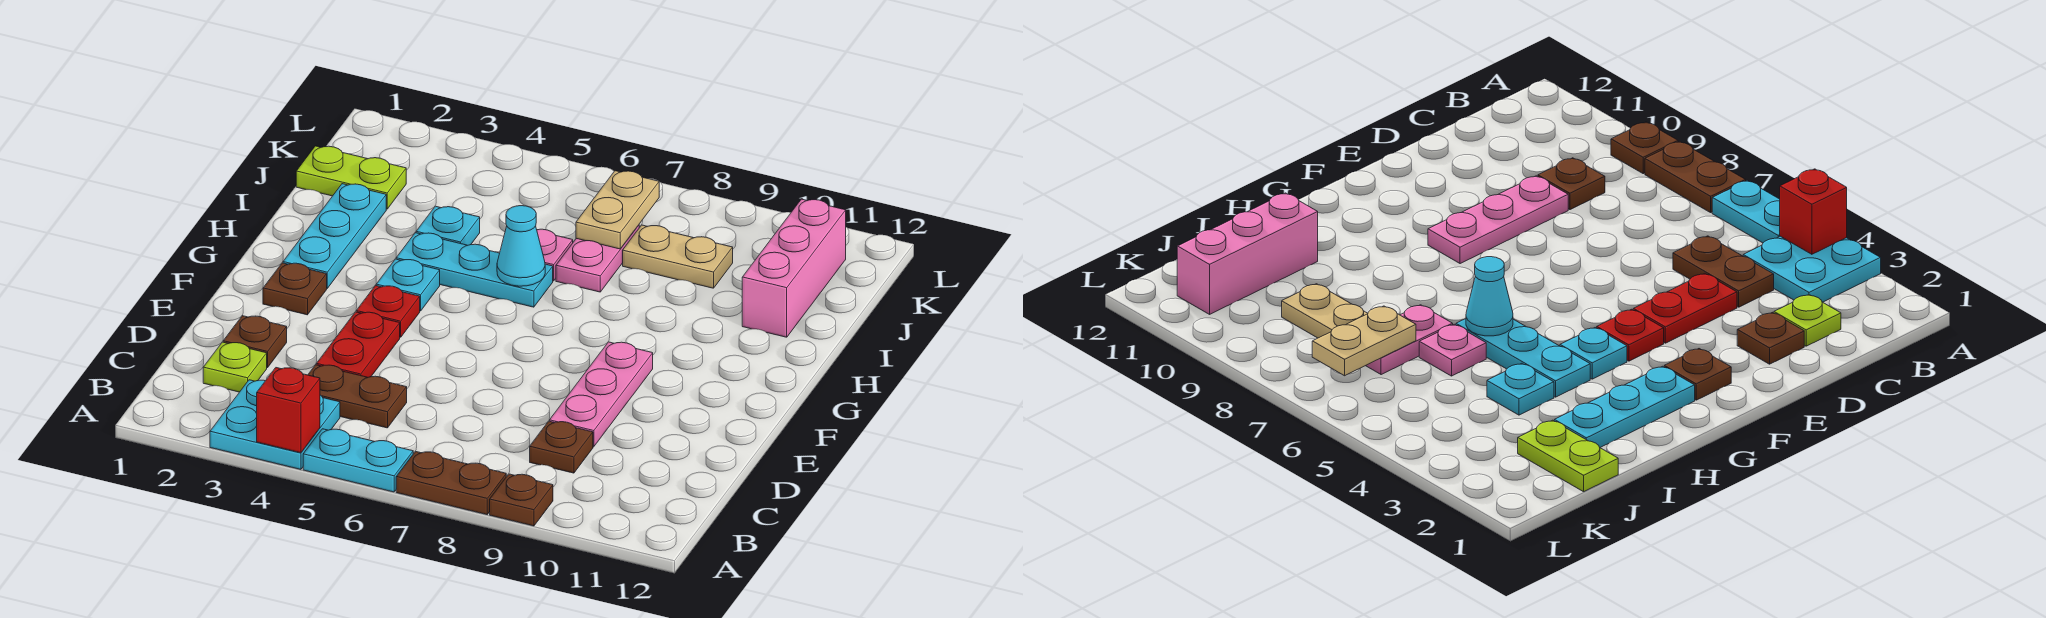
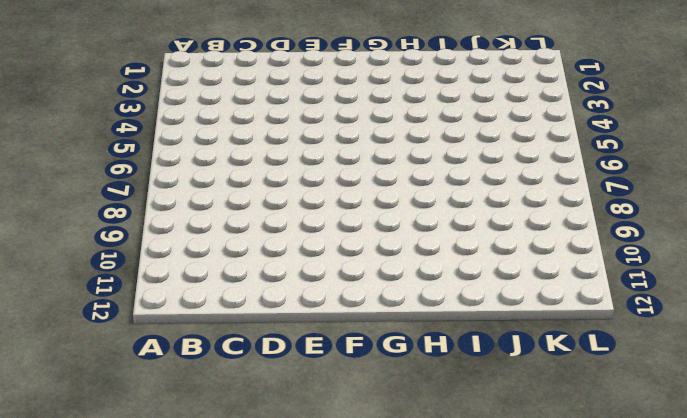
none -> cyan plate A3:B4 level 1
none -> cyan plate A5:A6 level 1
none -> brown plate A7:A8 level 1

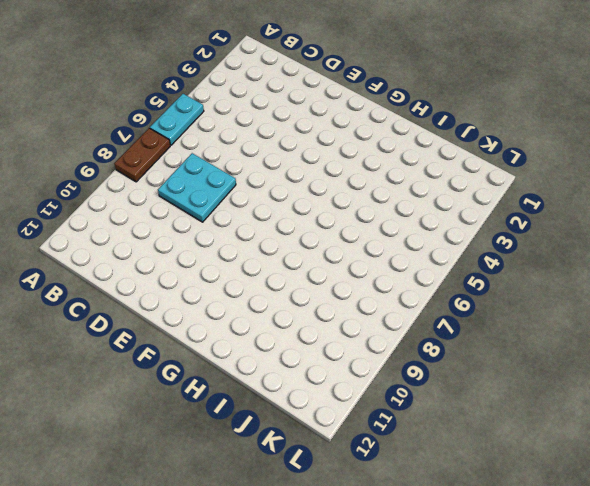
cyan plate C7:D8 level 1 -> cyan plate A3:B4 level 1
none -> brown plate A9 level 1
none -> lime plate C2 level 1
none -> brown plate C4:C5 level 1

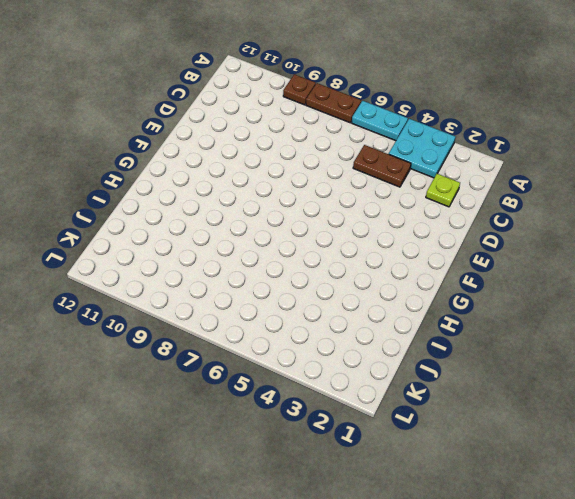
none -> brown plate C9 level 1
none -> brown plate D2 level 1
none -> red plate D4:E4 level 1

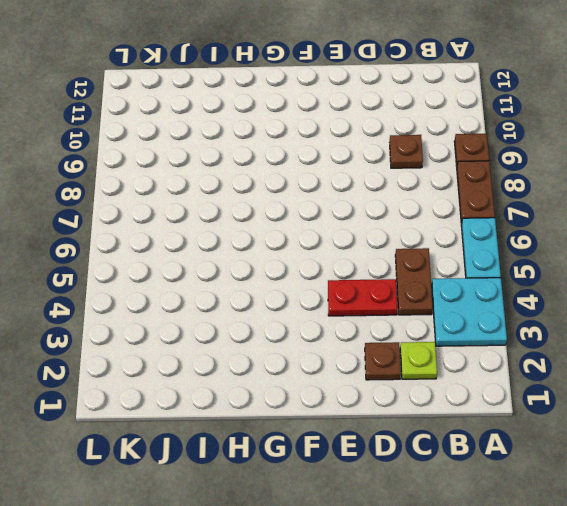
none -> pink plate D9:F9 level 1
none -> brown plate F2 level 1
none -> red plate F4 level 1

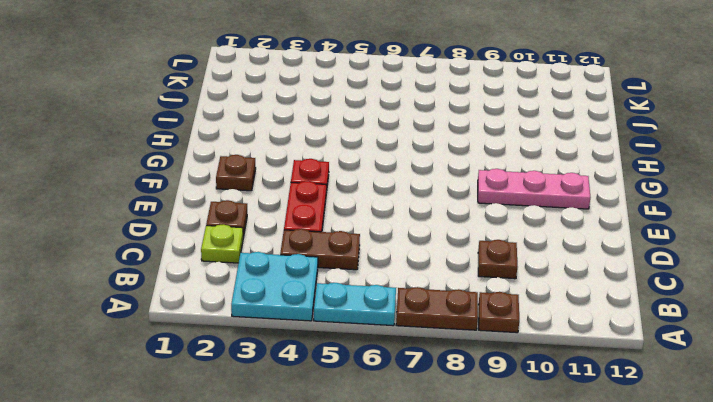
pink plate F9:F11 level 1 -> pink plate D9:F9 level 1
none -> cyan plate G2:I2 level 1
none -> cyan plate G4 level 1
none -> cyan plate H4:H6 level 1

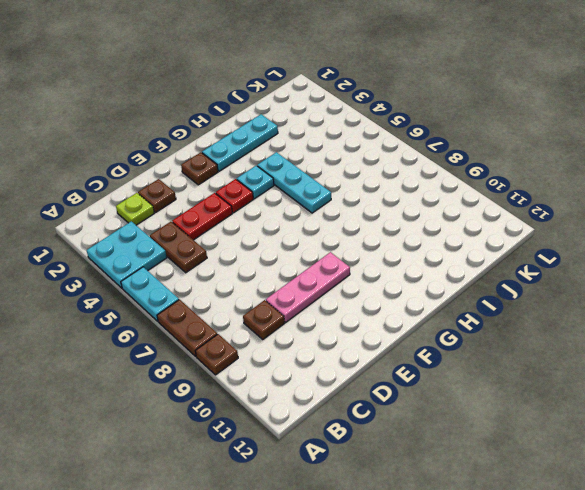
none -> cyan plate I4 level 1
none -> pink plate I6 level 1
none -> pink plate I7:J7 level 1

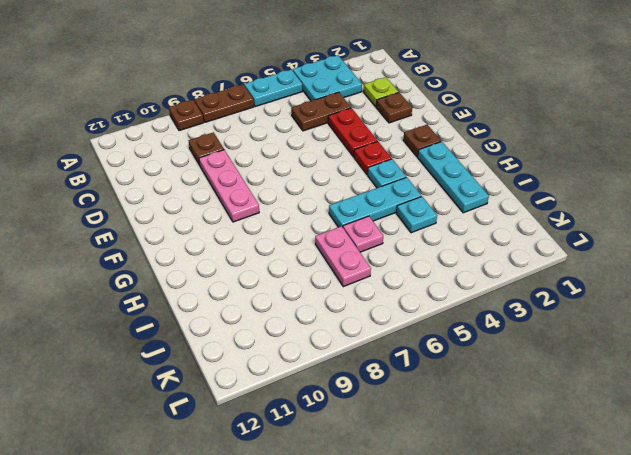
none -> pink brick I11:K11 level 1
none -> lime plate J1:J2 level 1
none -> tan plate J8:J9 level 1

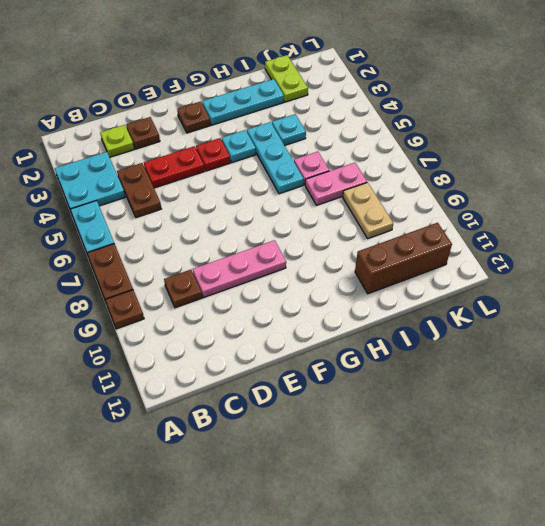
brown brick I11:K11 level 1 -> pink brick I11:K11 level 1
none -> red brick A4 level 2
none -> cyan cone H6 level 2
none -> tan plate J7:K7 level 2

